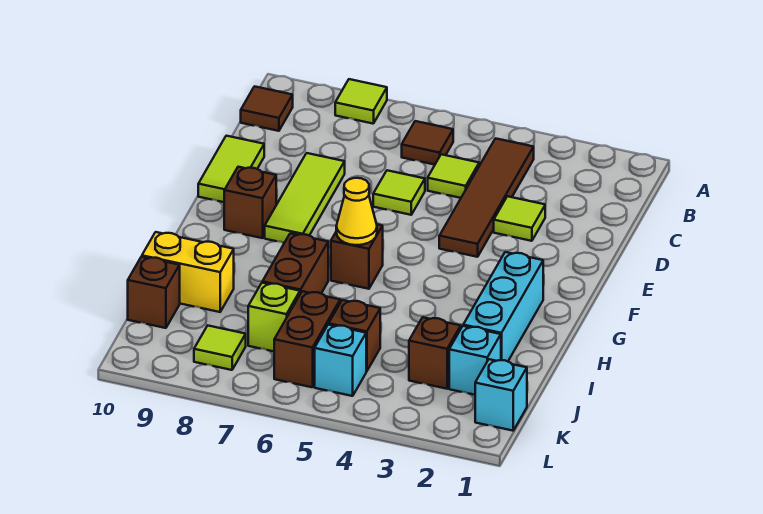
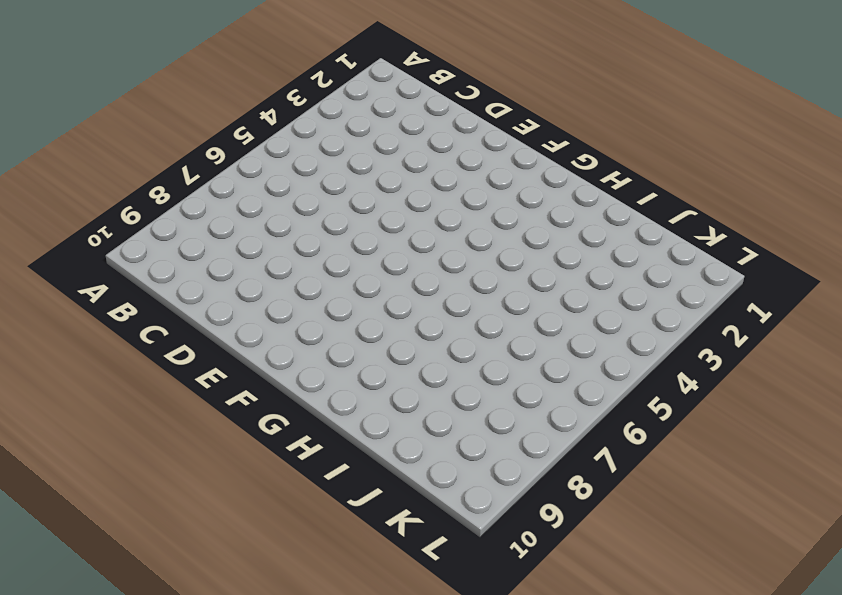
none -> lime tile A8 level 1
none -> brown tile B4:E4 level 1
none -> brown tile B6 level 1

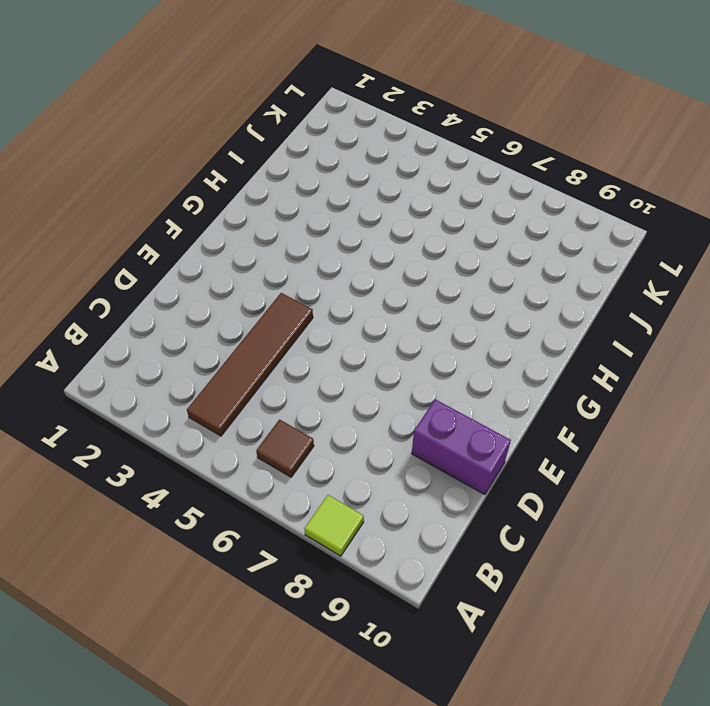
purple brick D9:D10 level 1 -> lime tile D10:E10 level 1
none -> brown tile B10 level 1
none -> lime tile C5 level 1
none -> lime tile D3 level 1

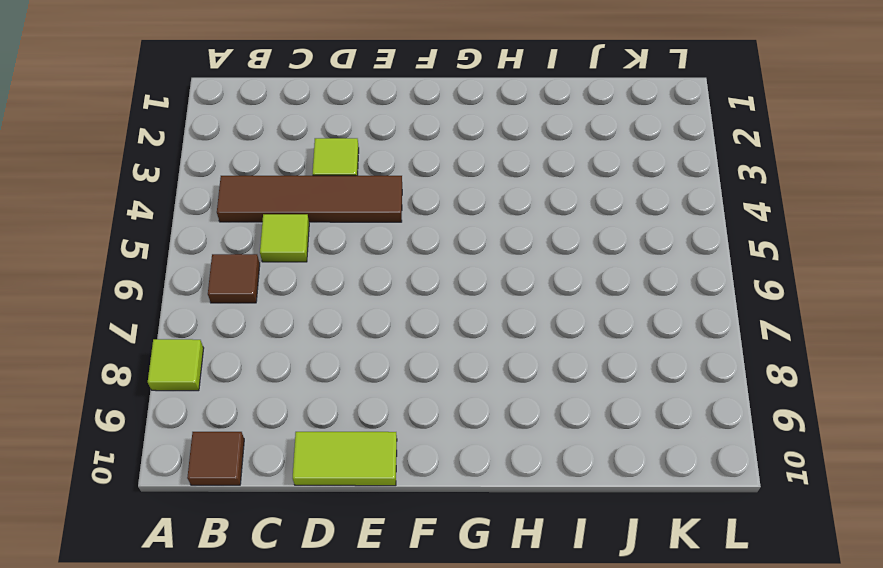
none -> lime tile D6 level 1
none -> lime tile D8:F8 level 1
none -> brown brick F9 level 1

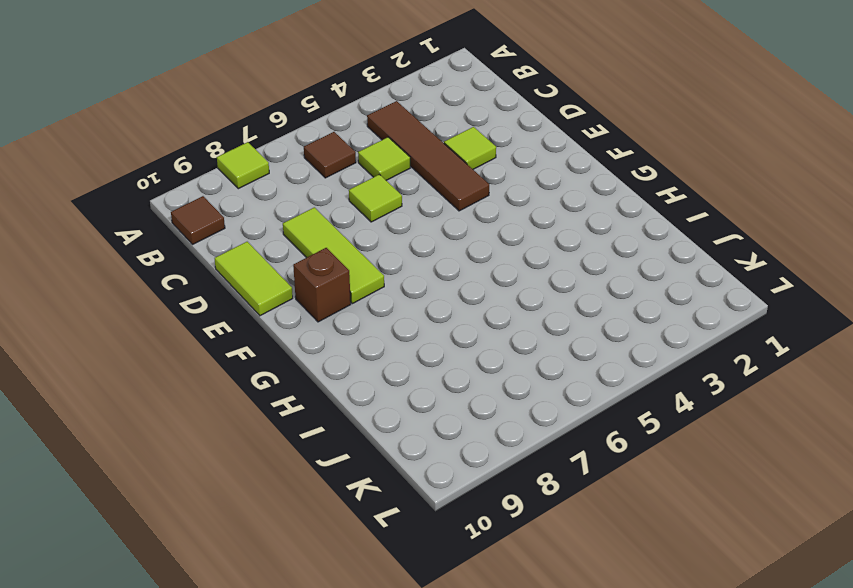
none -> cyan brick G2:I2 level 1
none -> brown brick G6 level 1
none -> brown brick H7:I7 level 1

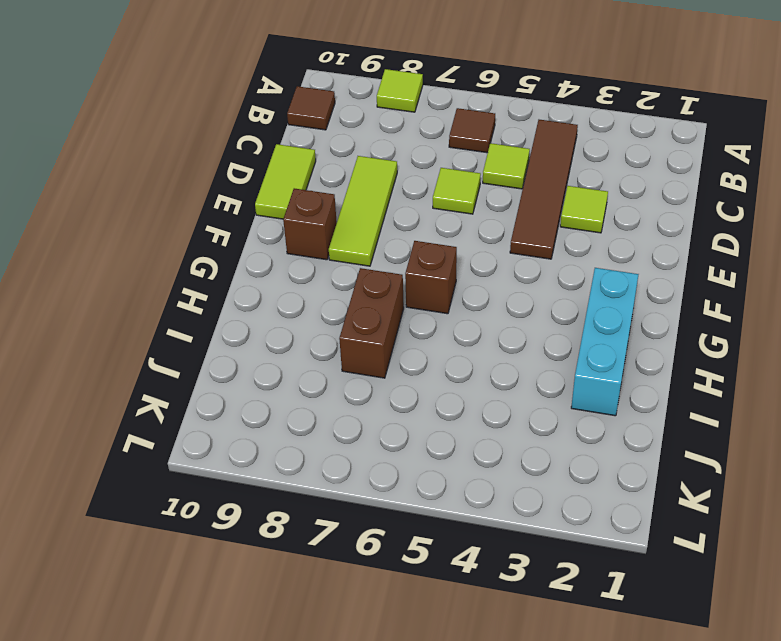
none -> yellow brick I9:I10 level 1
none -> cyan brick J2 level 1
none -> brown brick J3 level 1

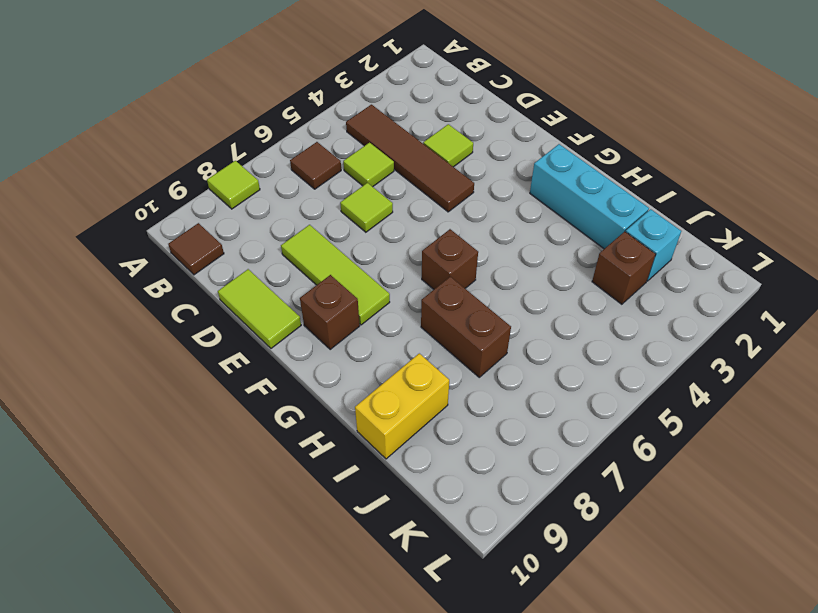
none -> brown brick J5 level 1
none -> brown brick J6:K6 level 1
none -> lime brick J7 level 1

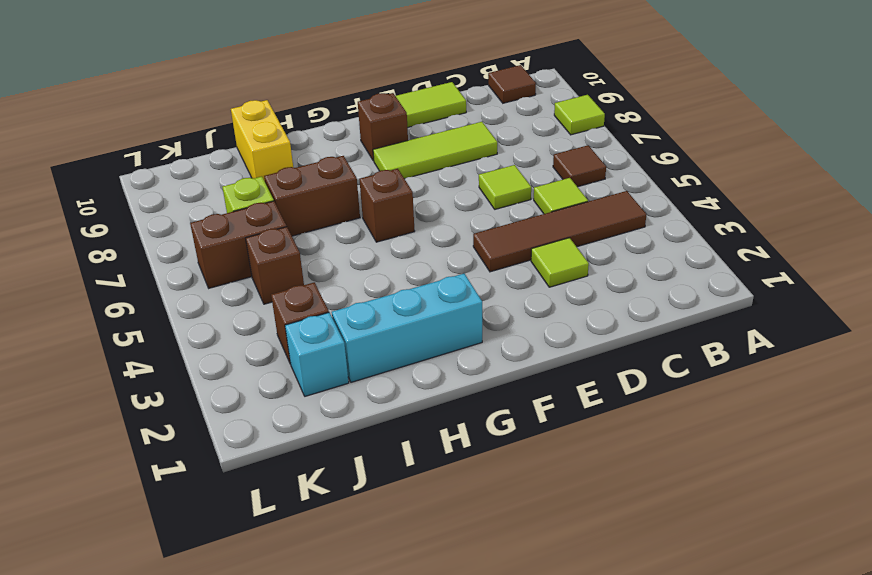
none -> brown brick J10 level 1
none -> cyan brick K1 level 1
none -> cyan brick K5 level 1

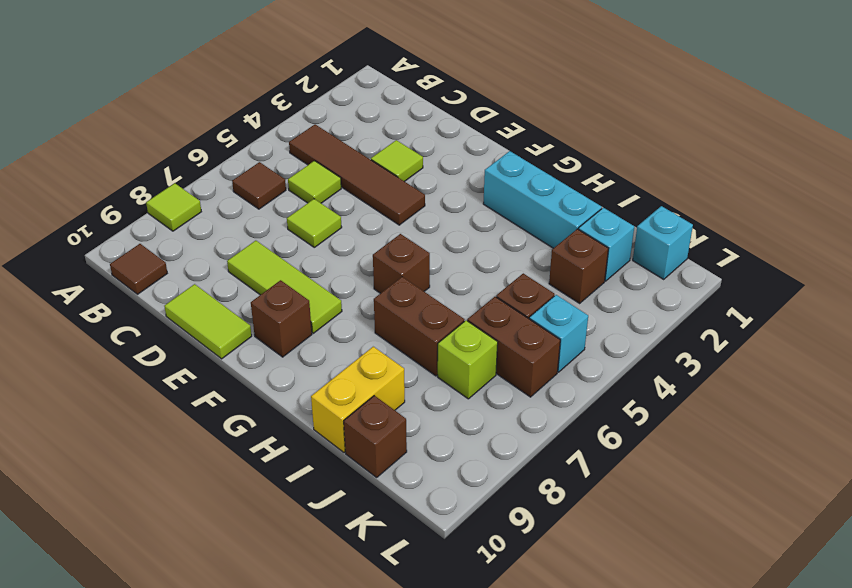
none -> lime tile K8 level 1
none -> yellow cone G6 level 2

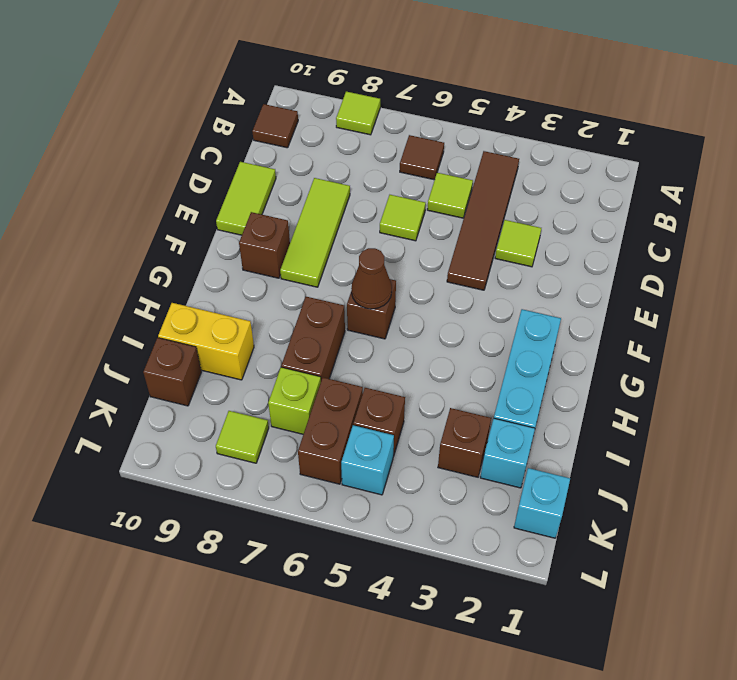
brown cone G6 level 2 -> yellow cone G6 level 2

